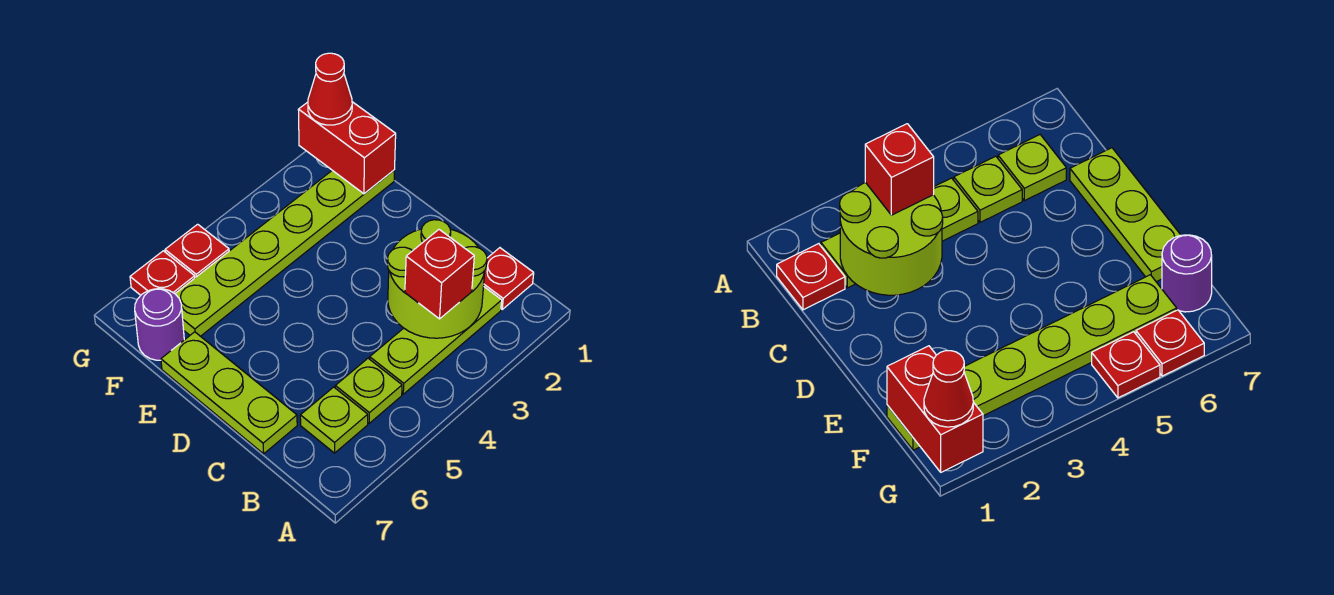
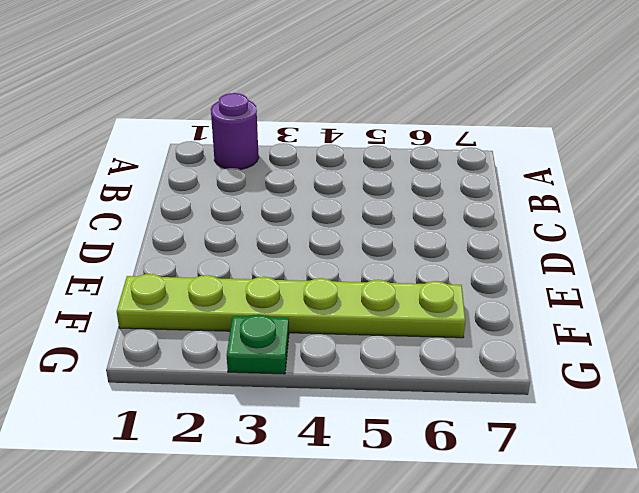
purple round brick A2 level 1 -> purple round brick F7 level 1
green plate G3 level 1 -> none
none -> red plate B1 level 1
none -> lime plate B2:B4 level 1
none -> lime plate B5 level 1

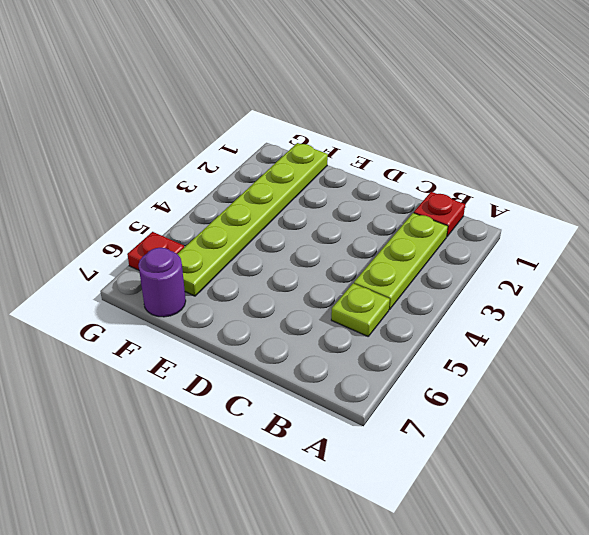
none -> lime plate B6 level 1
none -> lime plate C7:E7 level 1
none -> red plate G5 level 1

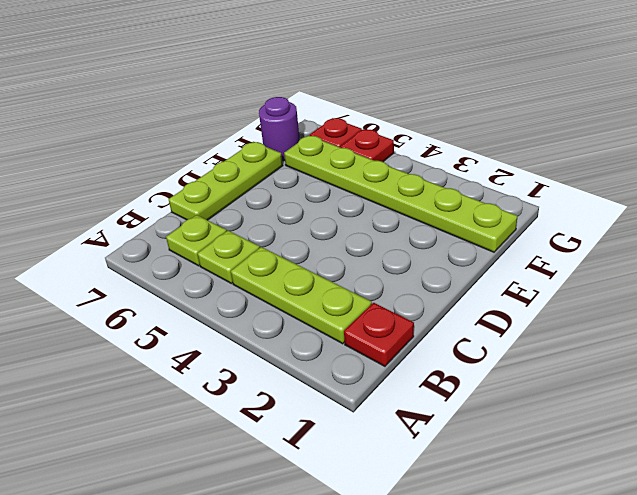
none -> lime round brick B2:C3 level 2
none -> red brick F1:G1 level 2
none -> red brick B3 level 3

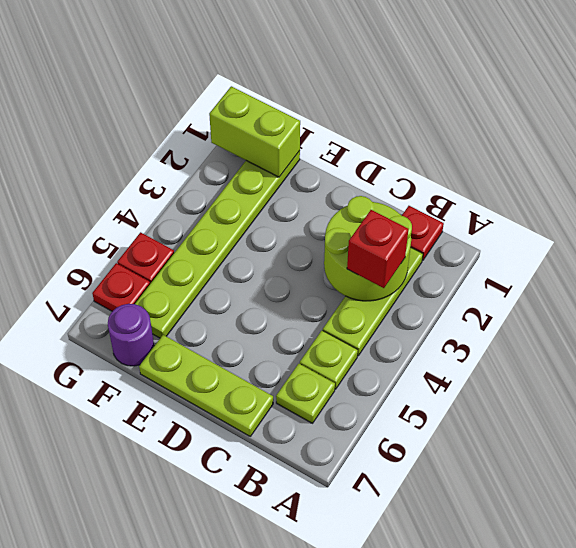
lime brick F1:G1 level 2 -> red brick F1:G1 level 2
none -> red cone G1 level 3

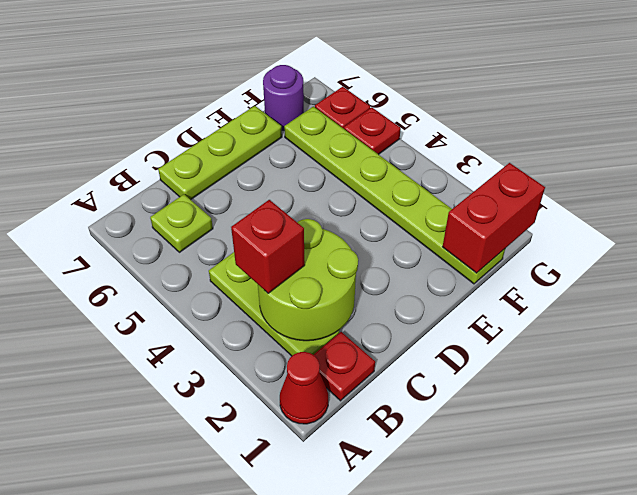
red cone A1 level 1 -> red cone G1 level 3
none -> lime plate B5 level 1

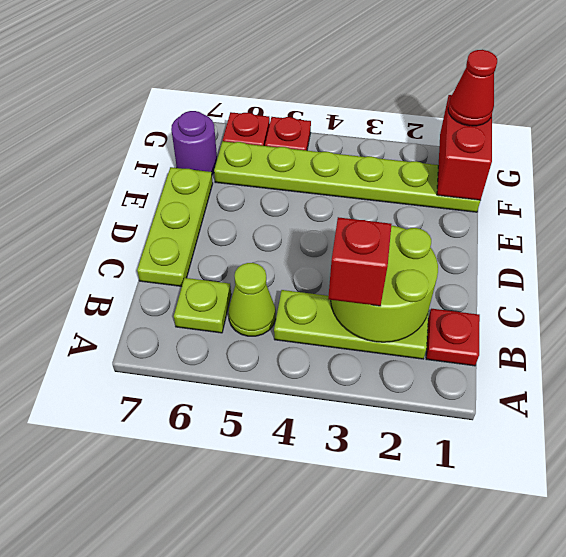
lime cone B5 level 1 -> lime plate B5 level 1

